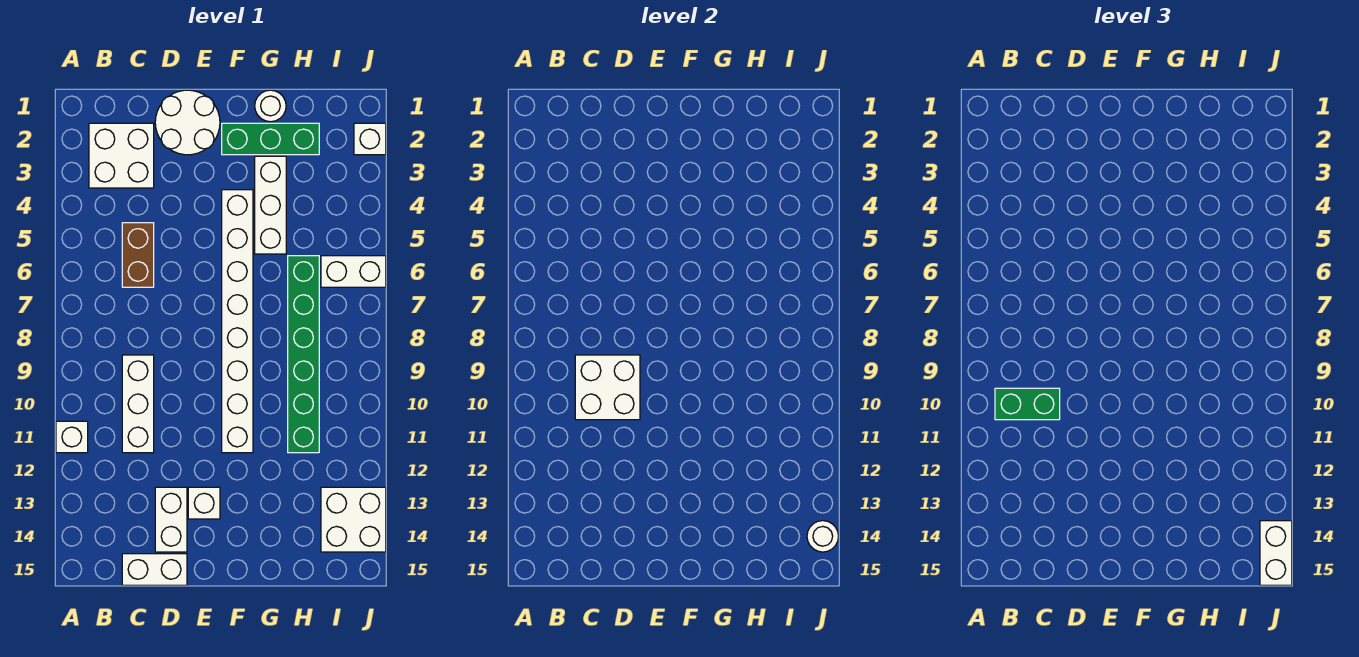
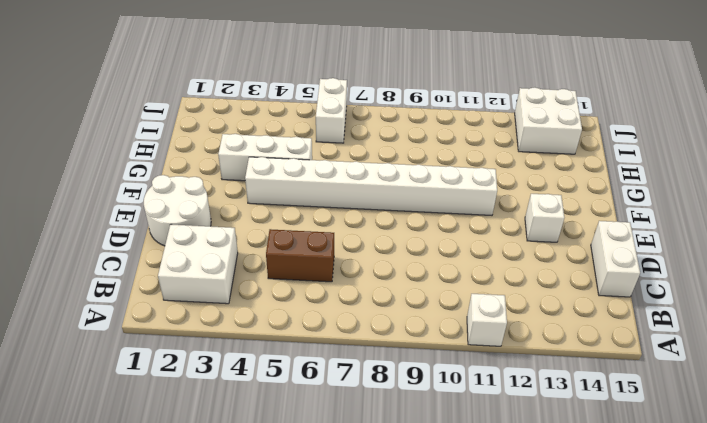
none -> white brick C9:C11 level 1
none -> white brick D13:D14 level 1
none -> green brick F2:H2 level 1

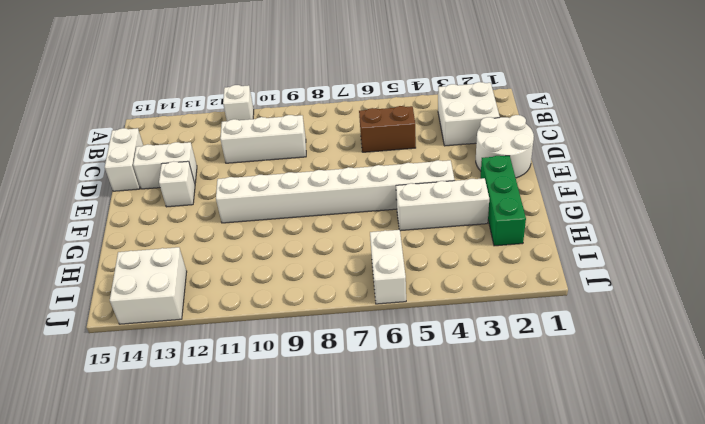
none -> white round brick G1 level 1
none -> green brick H6:H11 level 1
none -> white brick J2 level 1

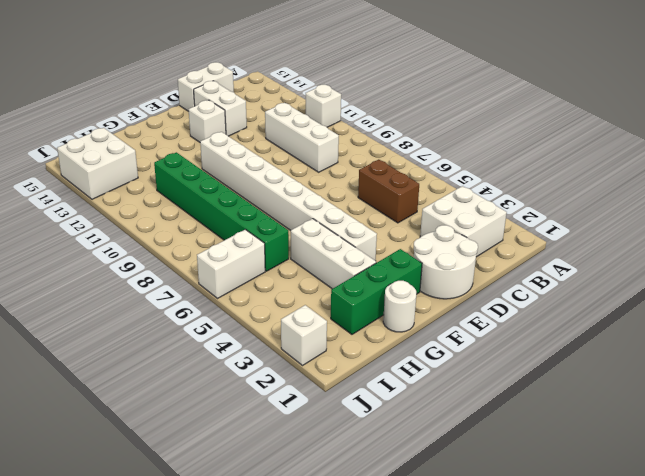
none -> white brick C9:D10 level 2
none -> white round brick J14 level 2
none -> green brick B10:C10 level 3

